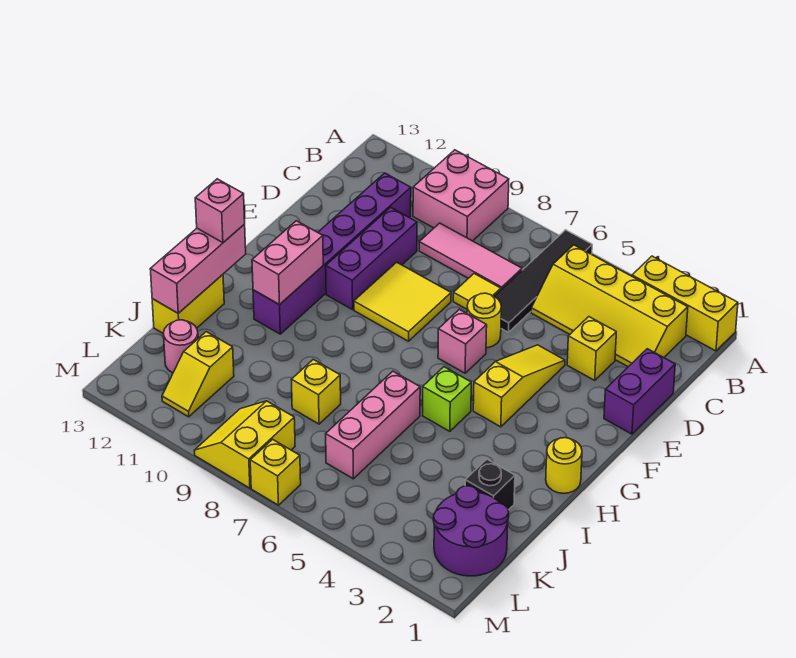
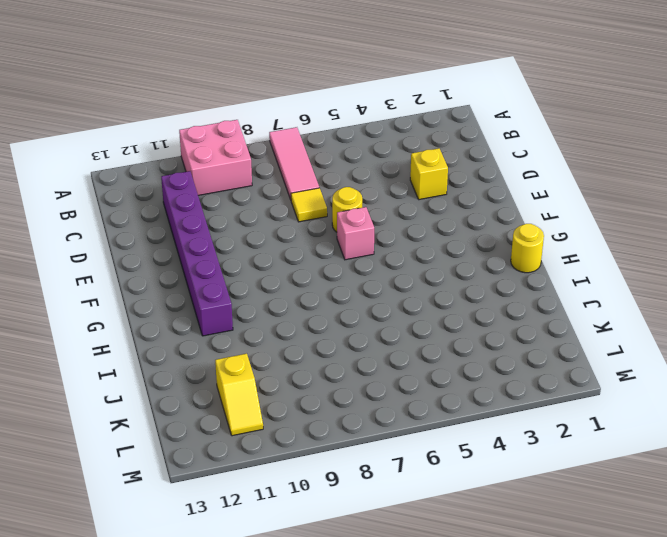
pink tile A7:C7 level 1 -> pink tile C7:C9 level 1
none -> yellow brick A1:A3 level 1
none -> black tile A6:D6 level 1
none -> yellow slope B2:C5 level 1 top B

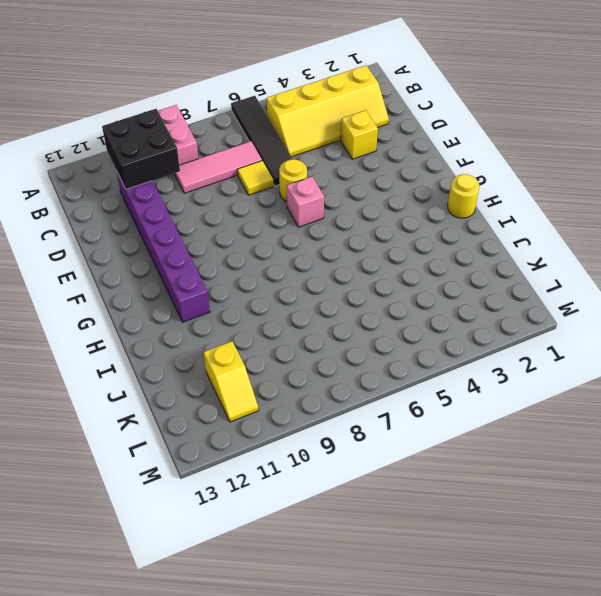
black brick B10:C11 level 2 -> none
none -> yellow brick A1:A3 level 1
none -> purple brick D1:E1 level 1
none -> purple brick D10:F10 level 1

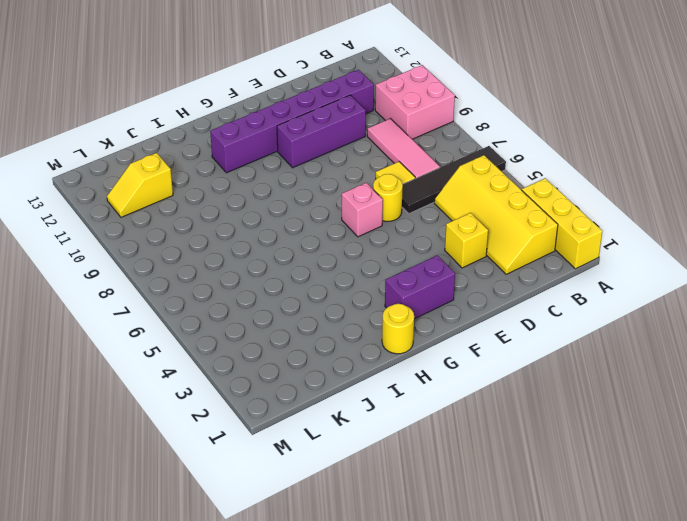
purple brick F2:G2 level 1 -> purple brick D1:E1 level 1
none -> yellow slope E4:G4 level 1 top G
none -> yellow tile E8:F9 level 1
none -> lime brick H5 level 1

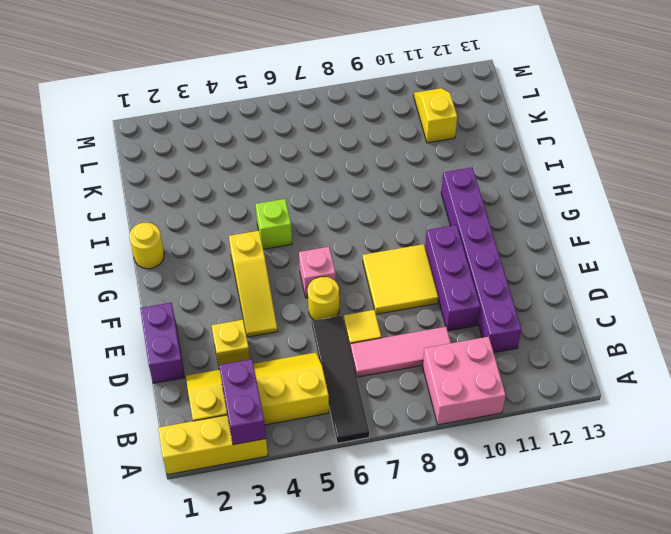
purple brick A3:B3 level 2 -> none
none -> pink brick I6:K6 level 1
none -> yellow brick I13:J13 level 1
none -> black brick J2 level 1

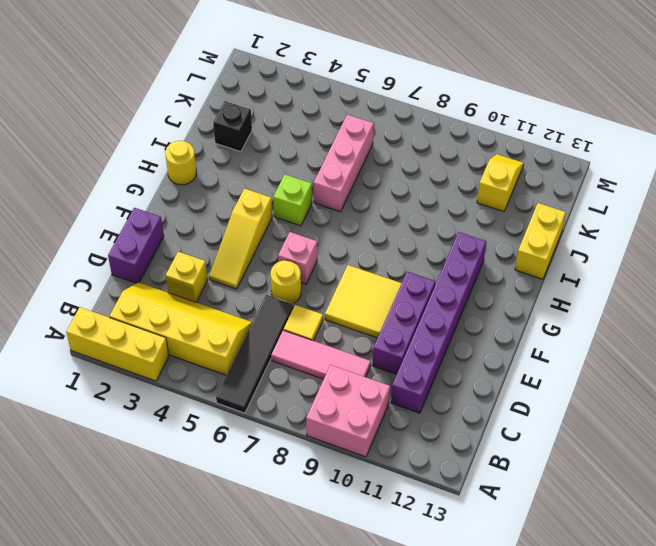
none -> yellow brick J8 level 1
none -> purple round brick K1:L2 level 1
none -> pink round brick K12 level 1

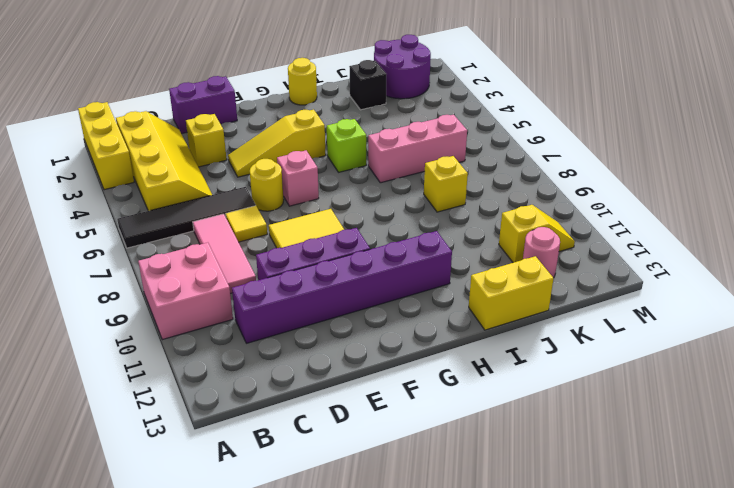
none -> yellow slope L8:M9 level 1 top 8
none -> yellow brick M7 level 1
none -> pink brick G11:H11 level 2

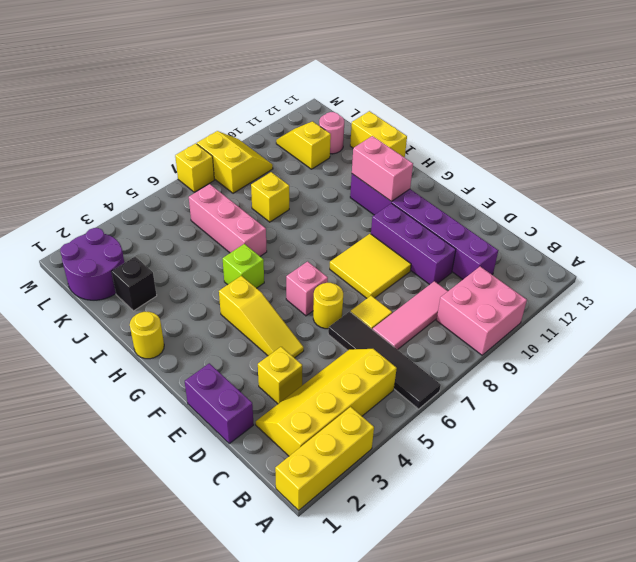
none -> pink brick H13:J13 level 2
none -> pink brick H13 level 3

